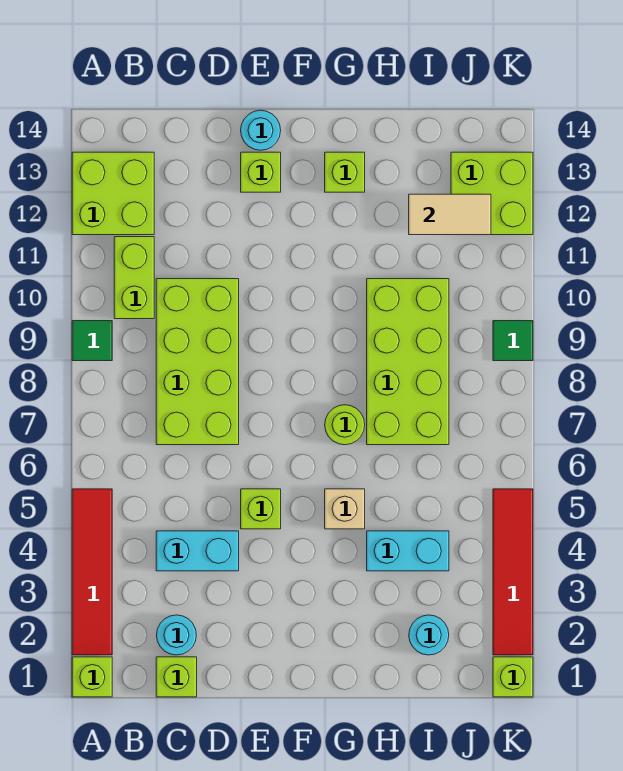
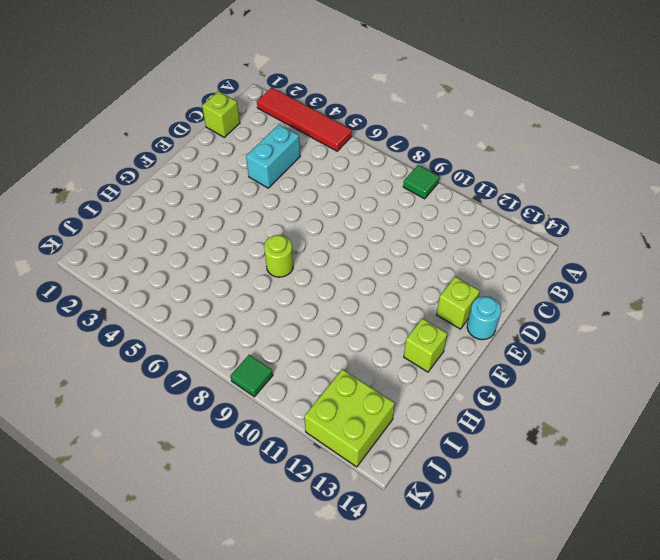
none -> lime brick A1 level 1
none -> lime brick A12:B13 level 1
none -> lime brick B10:B11 level 1

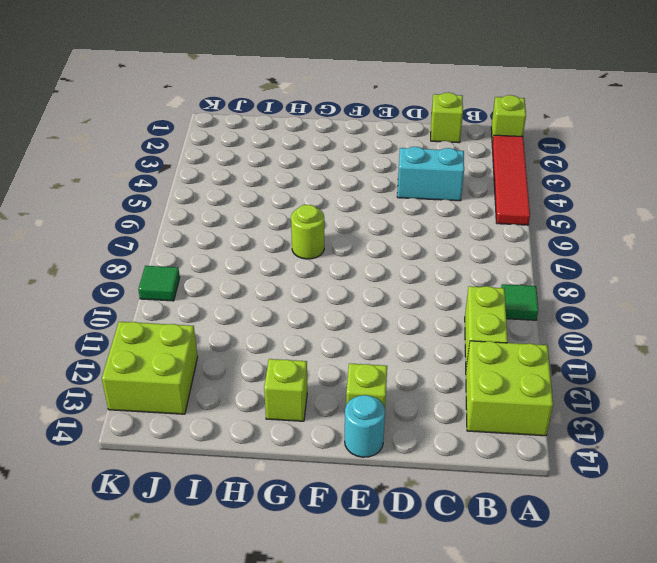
none -> cyan round brick C2 level 1
none -> lime brick C7:D10 level 1
none -> lime brick E5 level 1

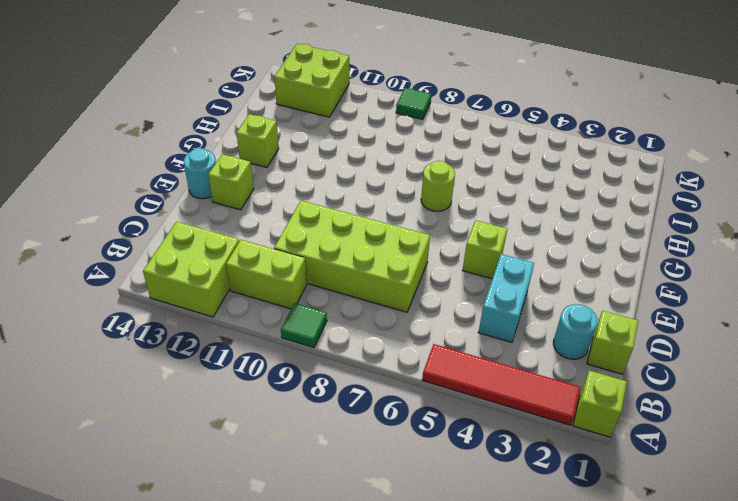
none -> tan brick G5 level 1
none -> cyan brick H4:I4 level 1
none -> lime brick H7:I10 level 1

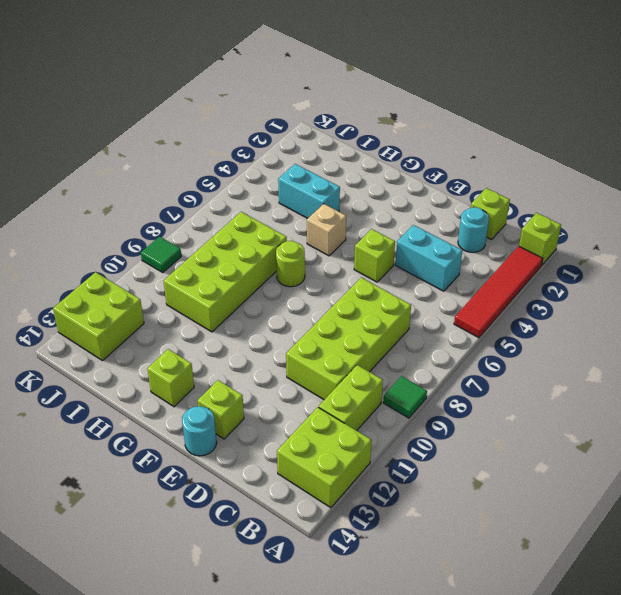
none -> cyan round brick I2 level 1
none -> lime brick K1 level 1
none -> red tile K2:K5 level 1

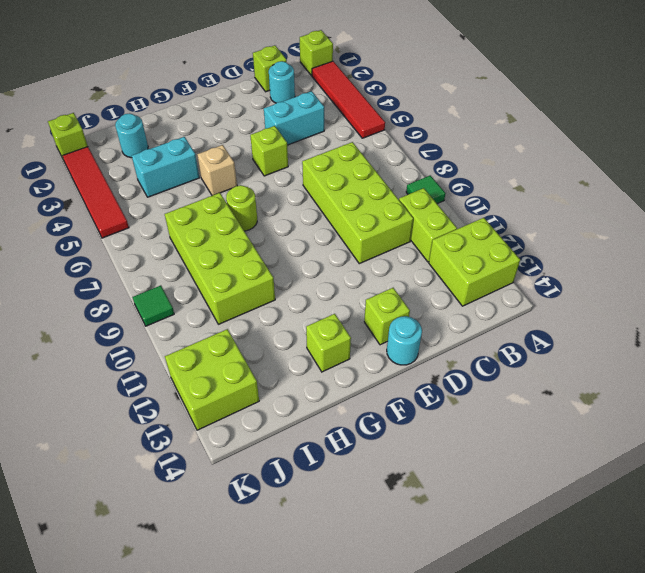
none -> tan tile I12:J12 level 2

